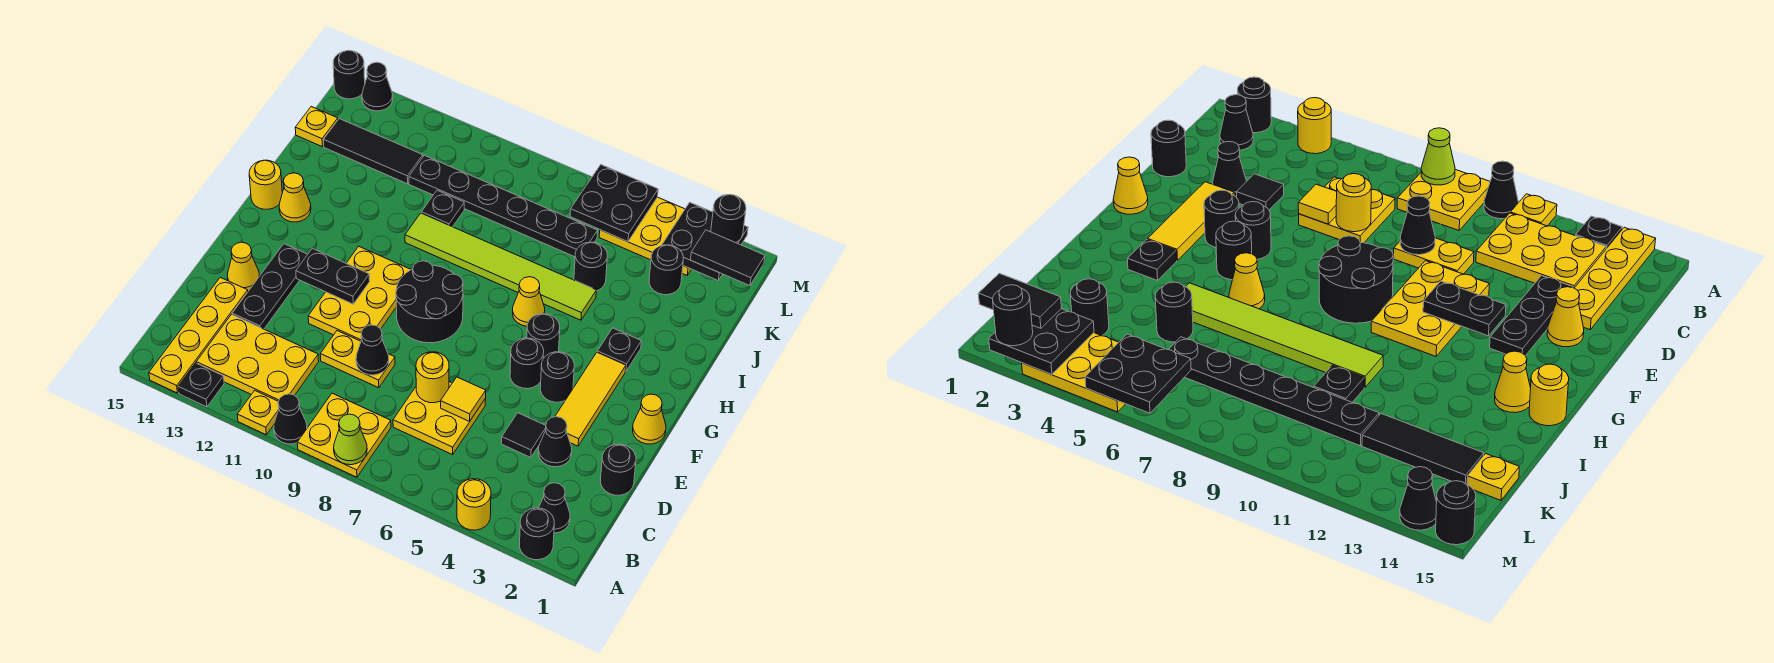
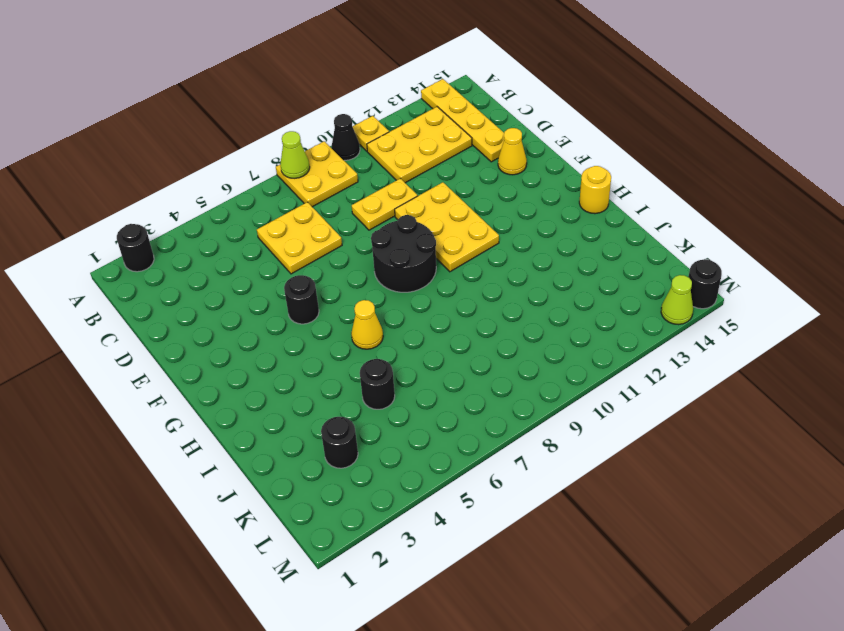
lime cone M14 level 1 -> black cone M14 level 1
none -> yellow round brick A4 level 1
none -> black plate A13 level 1
none -> black cone B2 level 1
none -> black round brick D1 level 1

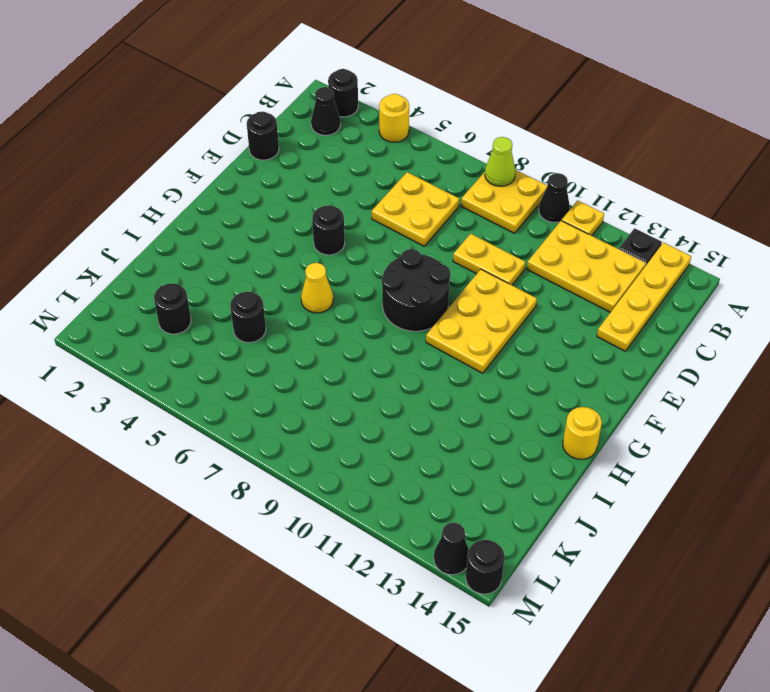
none -> black cone D3 level 1
none -> black tile D4 level 1
none -> black plate D13:F13 level 1
none -> yellow tile E3:G3 level 1

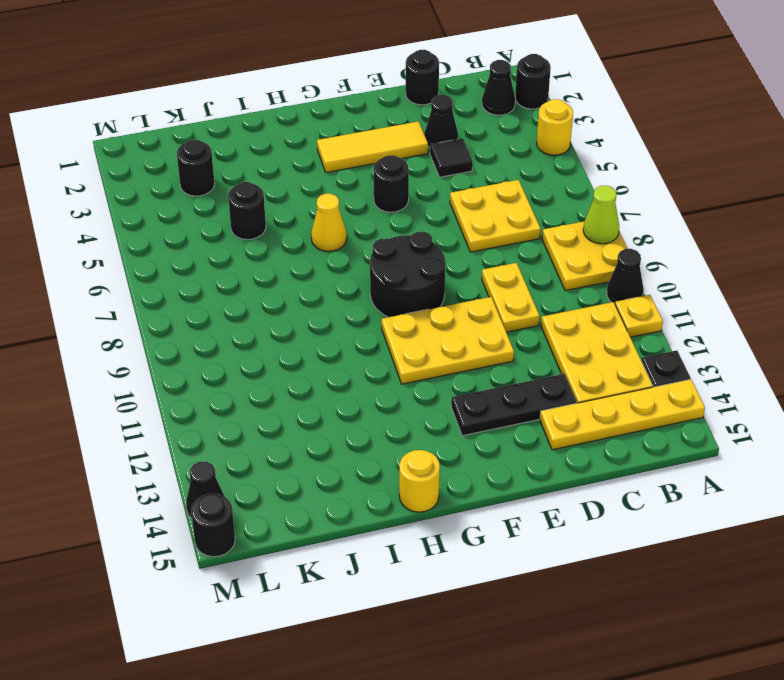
none -> yellow cone E14 level 1
none -> yellow cone F1 level 1
none -> black round brick F4 level 1
none -> black round brick G5 level 1

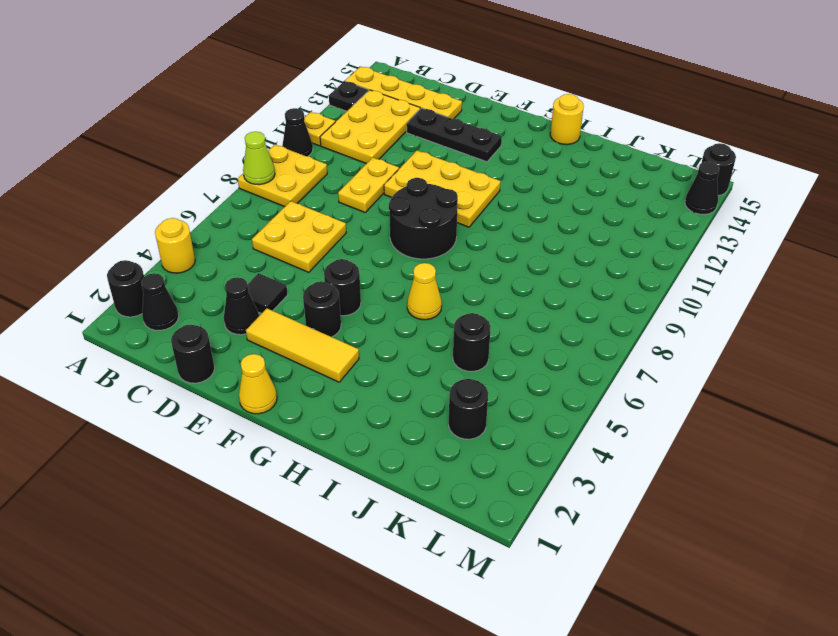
none -> yellow cone E14 level 1
none -> black round brick G5 level 1
none -> black plate H3 level 1
none -> yellow cone H14 level 1

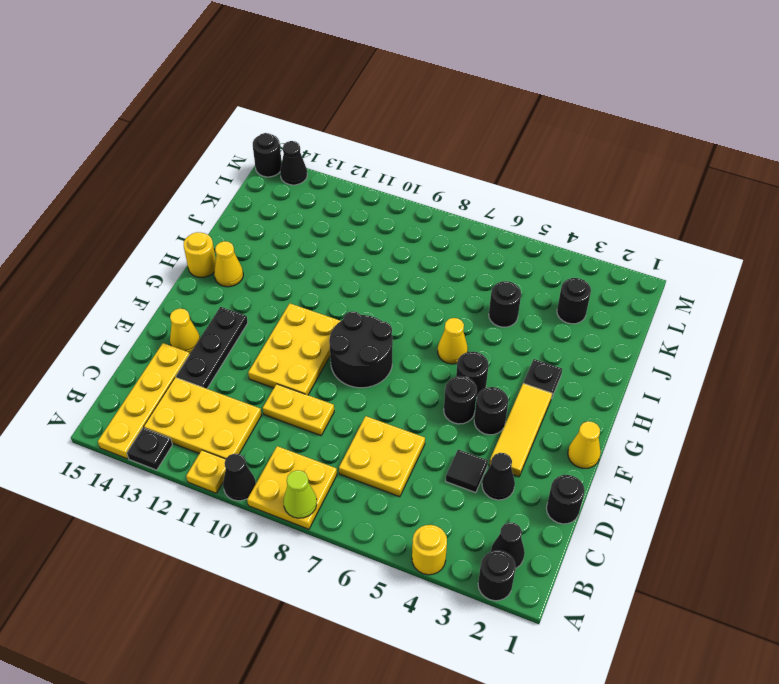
none -> lime tile I5:I10 level 1
none -> black plate J10 level 1
none -> black plate K6:K11 level 1
none -> black tile K12:K14 level 1

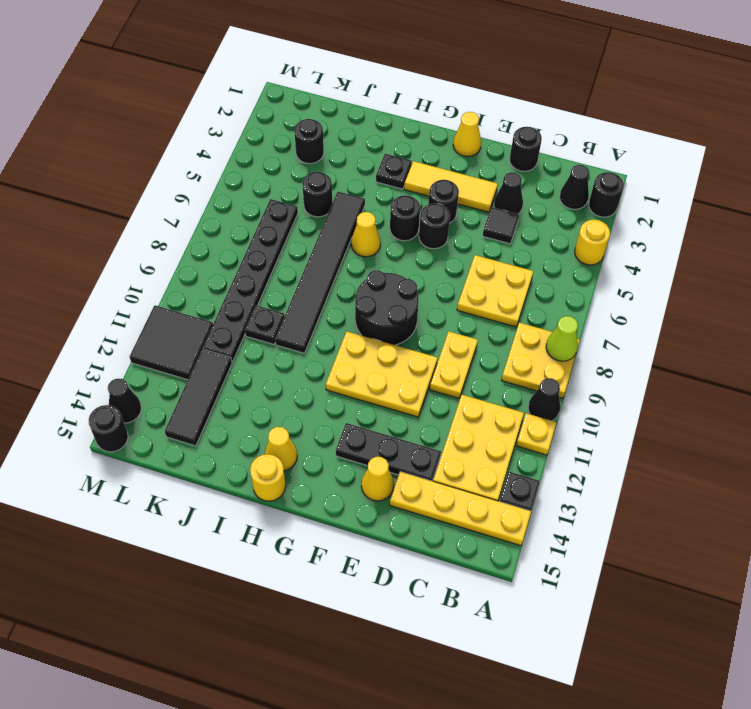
black tile I5:I10 level 1 -> lime tile I5:I10 level 1
black tile L11:M12 level 1 -> none
none -> yellow plate K15 level 1
none -> yellow plate L3:M5 level 1
none -> yellow tile D6 level 2
none -> yellow round brick D7 level 2

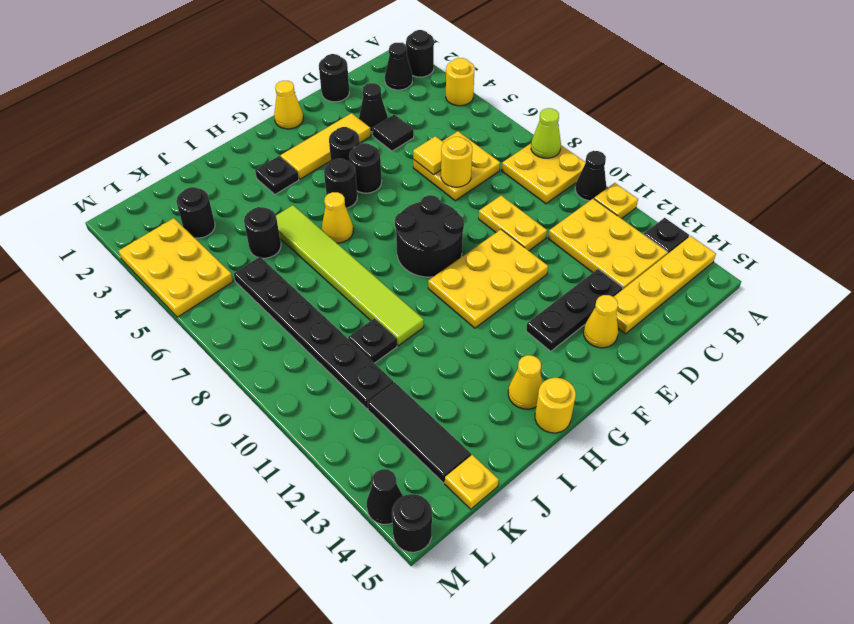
none -> black cone D9 level 2
none -> black plate F11:F12 level 2
none -> black plate L2:M3 level 2
none -> black plate L5:M6 level 2

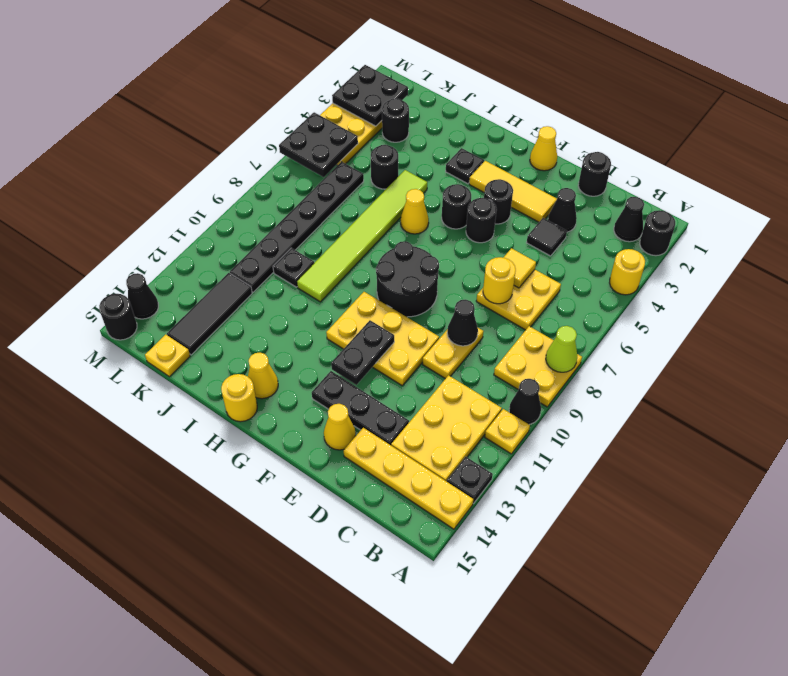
none -> black tile L1:L2 level 3
none -> black round brick M2 level 3

